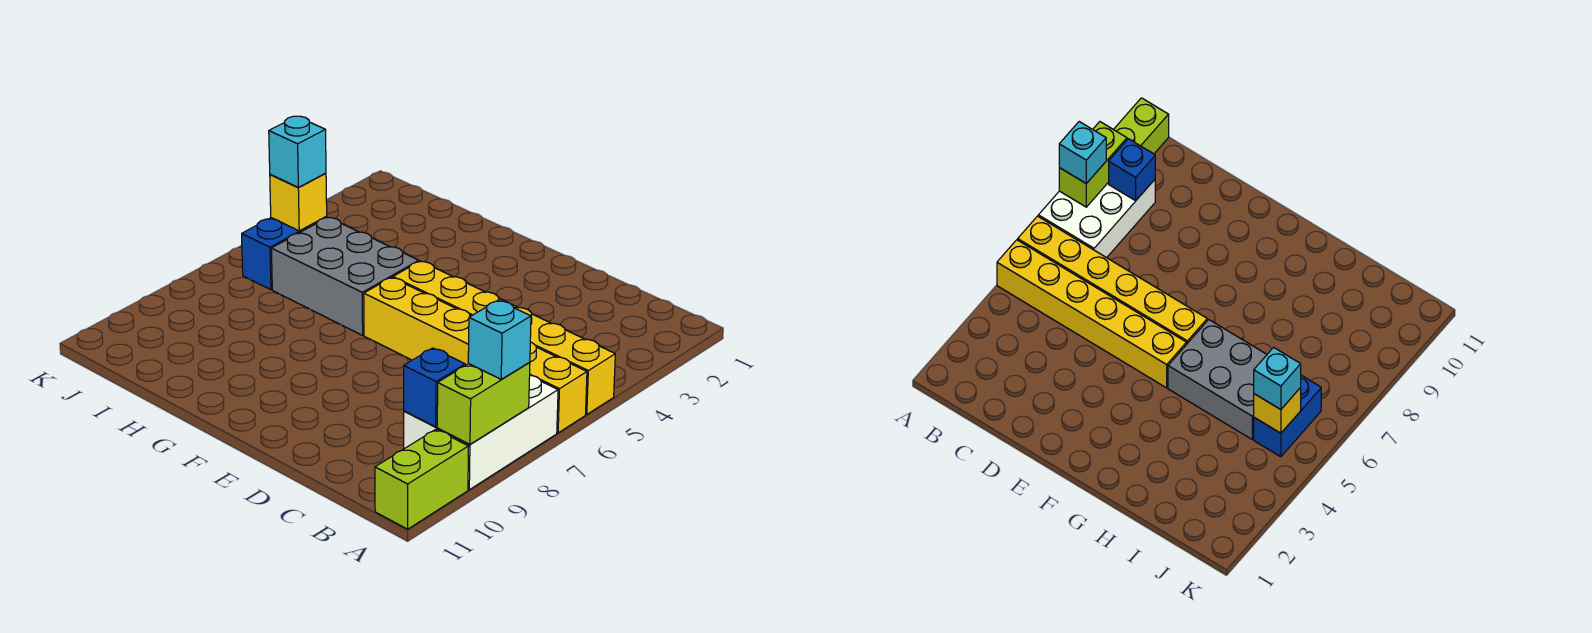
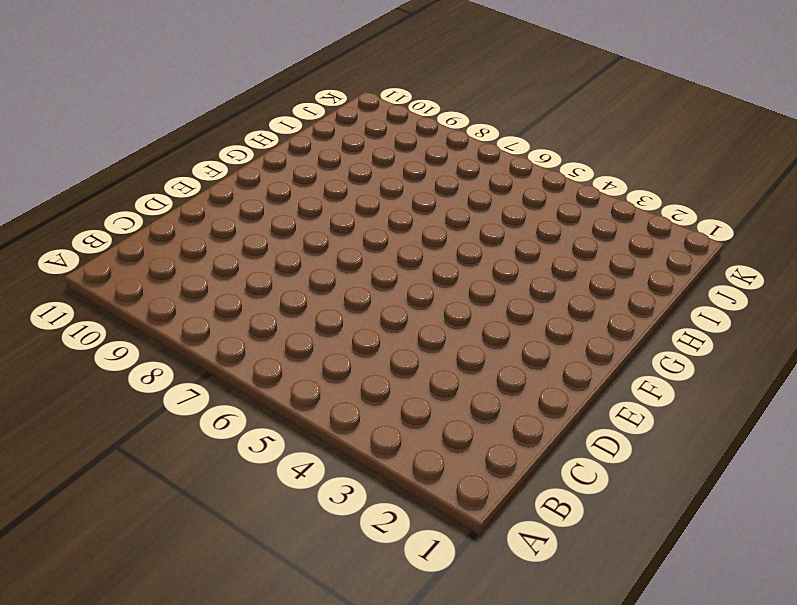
none -> yellow brick A5:F5 level 1
none -> yellow brick A6:F6 level 1

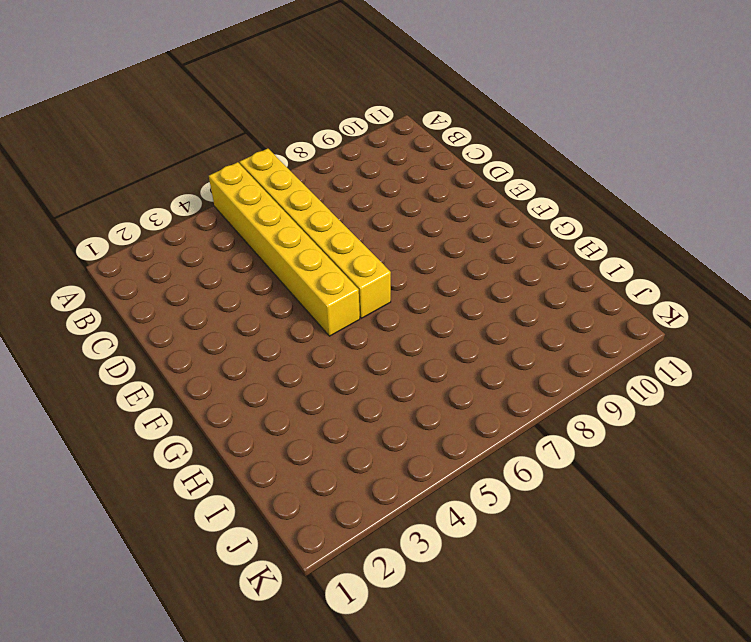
none -> white brick A7:B9 level 1
none -> lime brick A10:A11 level 1

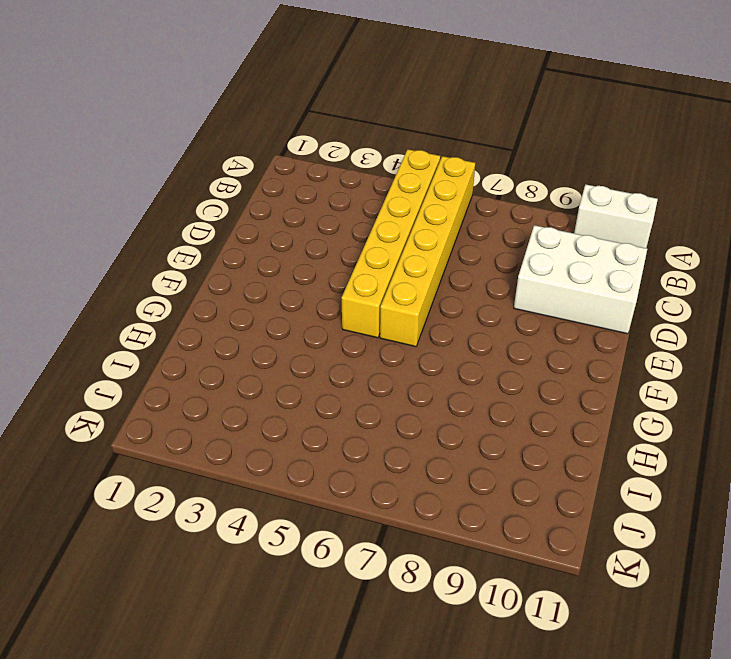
white brick A10:A11 level 1 -> lime brick A10:A11 level 1
white brick C9:D11 level 1 -> white brick A7:B9 level 1
none -> grey brick G5:I6 level 1
none -> blue brick J5:J6 level 1

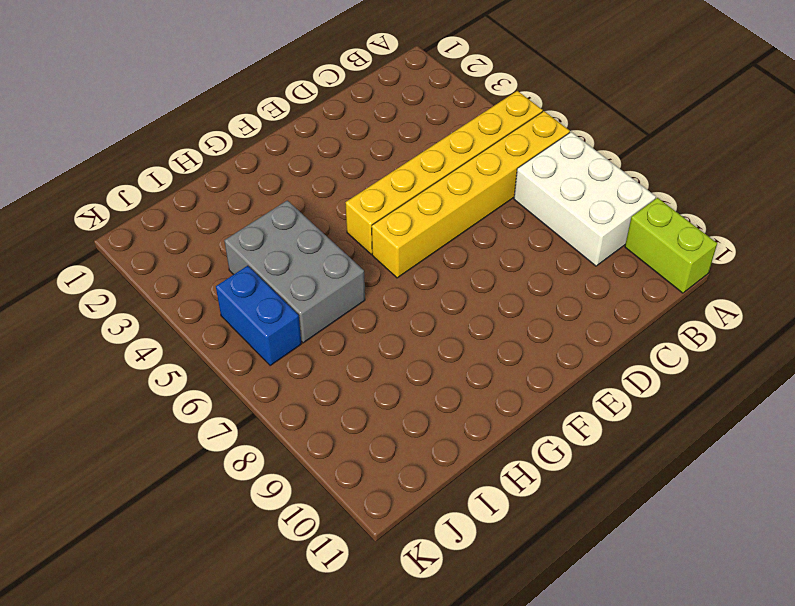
grey brick H4:I6 level 1 -> grey brick G5:I6 level 1
none -> lime brick A8:A9 level 2
none -> blue brick B9 level 2

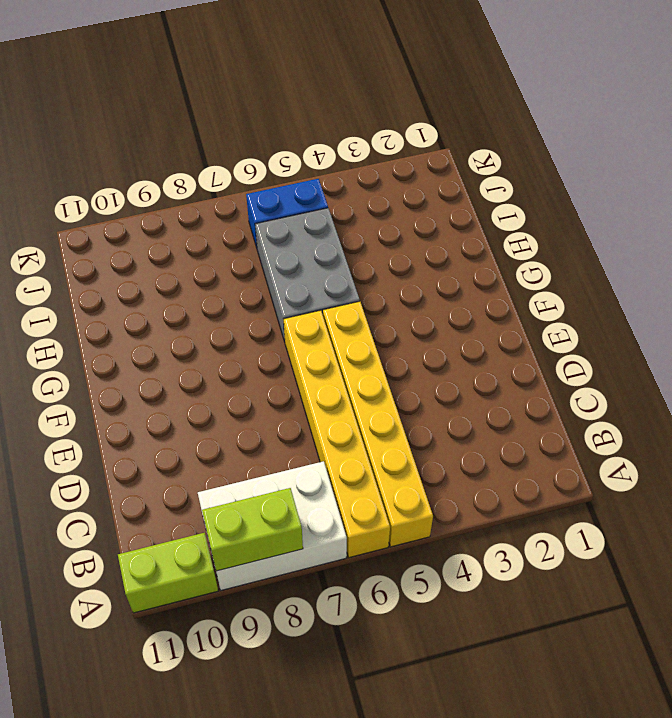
none -> blue brick B9 level 2
none -> yellow brick J5 level 2

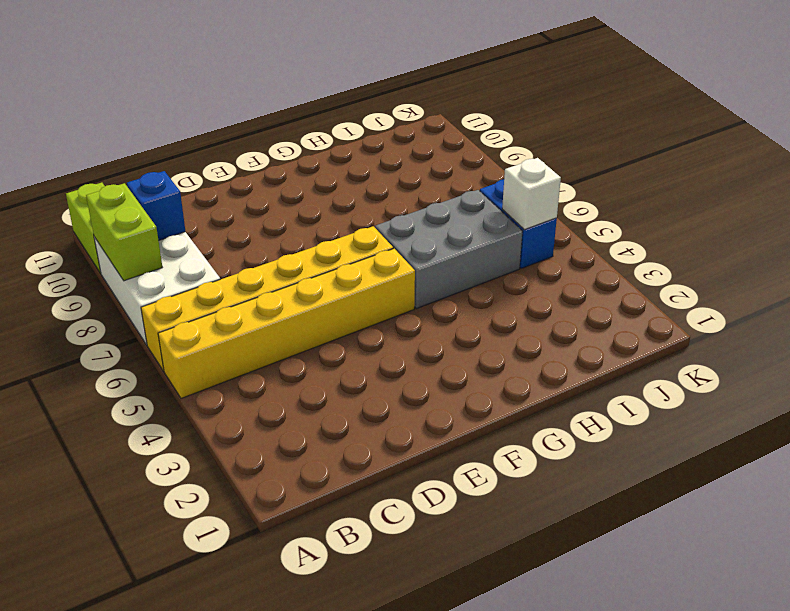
white brick J5 level 2 -> yellow brick J5 level 2
none -> cyan brick A8 level 3
none -> cyan brick J5 level 3

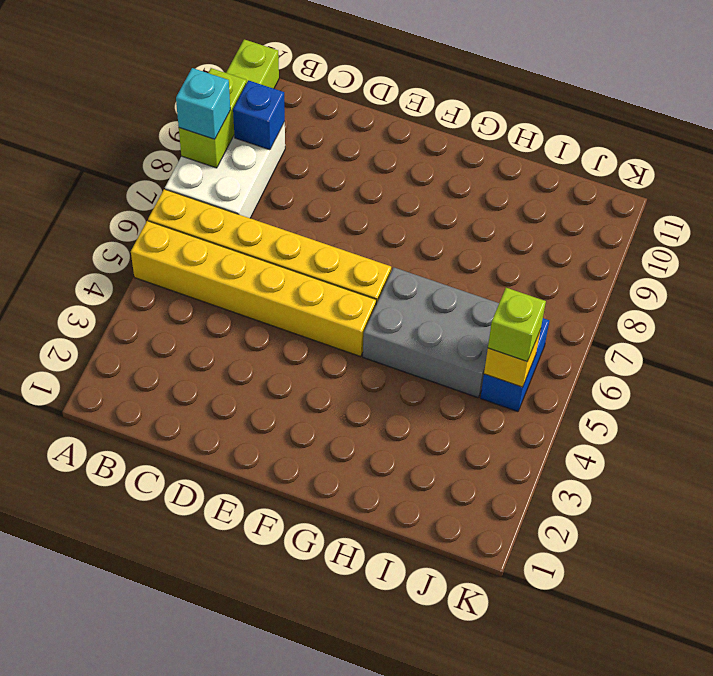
lime brick J5 level 3 -> cyan brick J5 level 3

